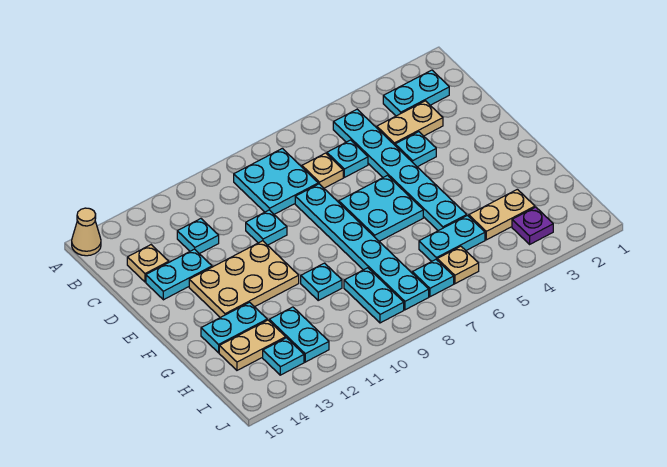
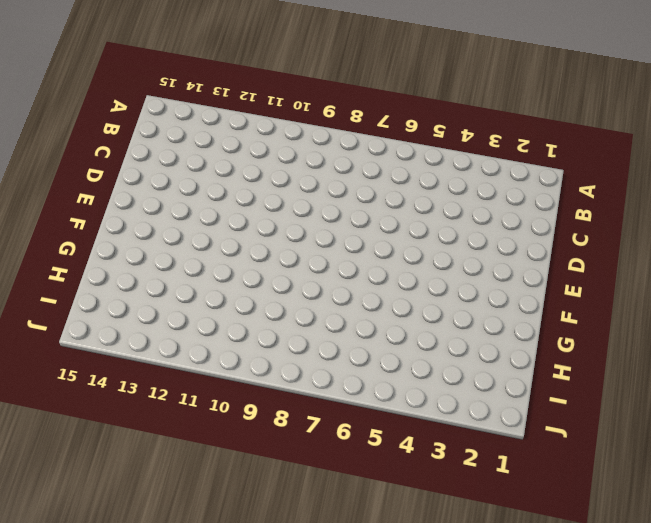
none -> tan cone A15 level 1
none -> cyan plate B2:B3 level 1
none -> cyan plate B5:G5 level 1

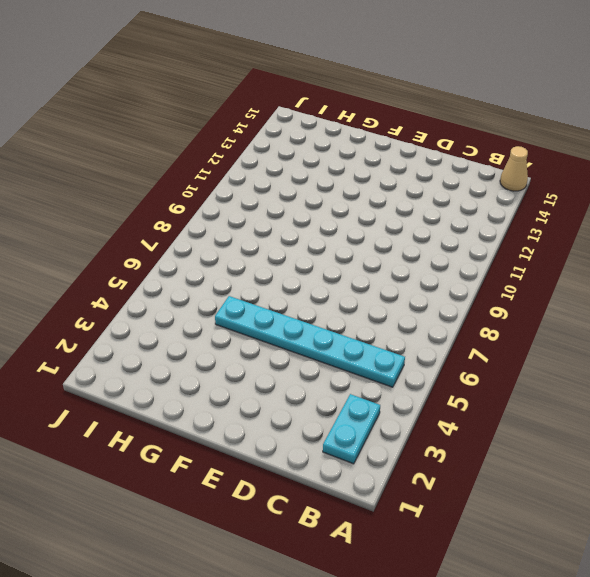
none -> cyan plate B8:C9 level 1
none -> tan plate C3:C4 level 1
none -> cyan plate C6 level 1

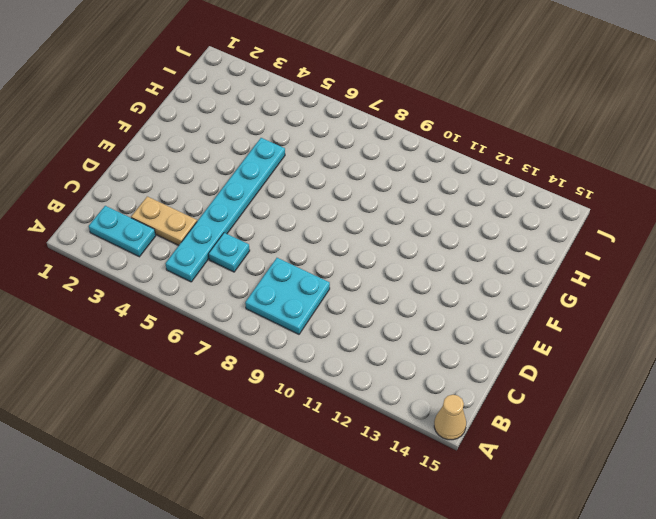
none -> tan plate C7 level 1
none -> cyan plate C12 level 1
none -> tan plate C14 level 1

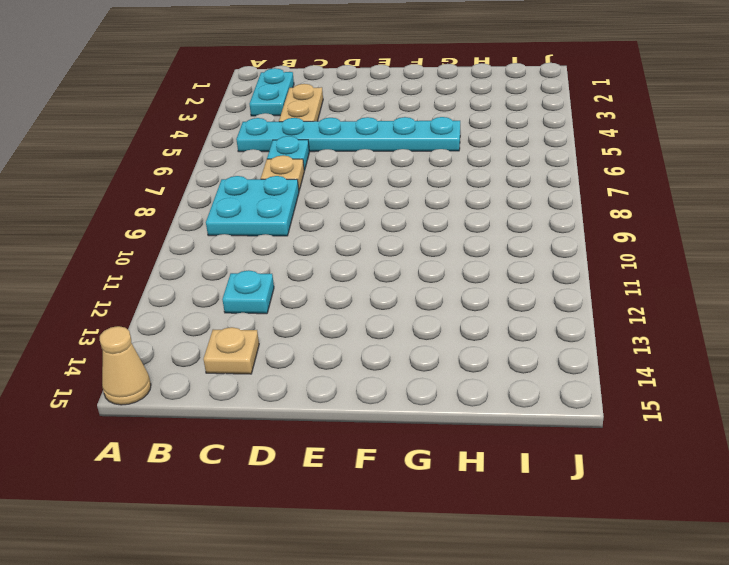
none -> cyan plate D4 level 1
none -> cyan plate D8:I8 level 1
none -> cyan plate D10 level 1

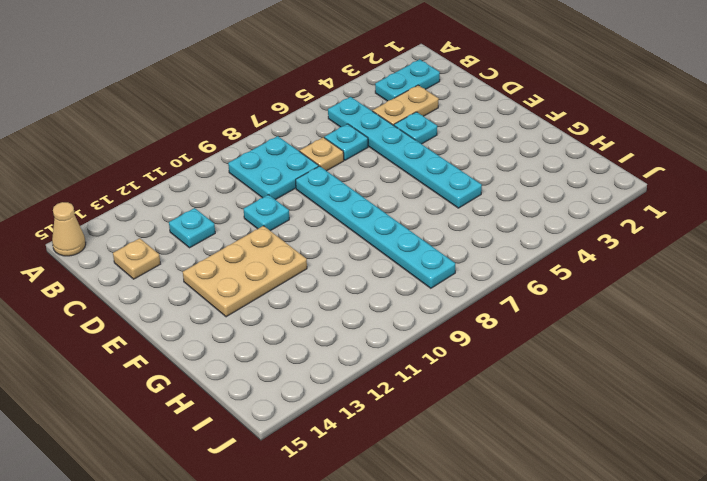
none -> cyan plate D13:D14 level 1
none -> cyan plate E6:F7 level 1
none -> cyan plate G10 level 1

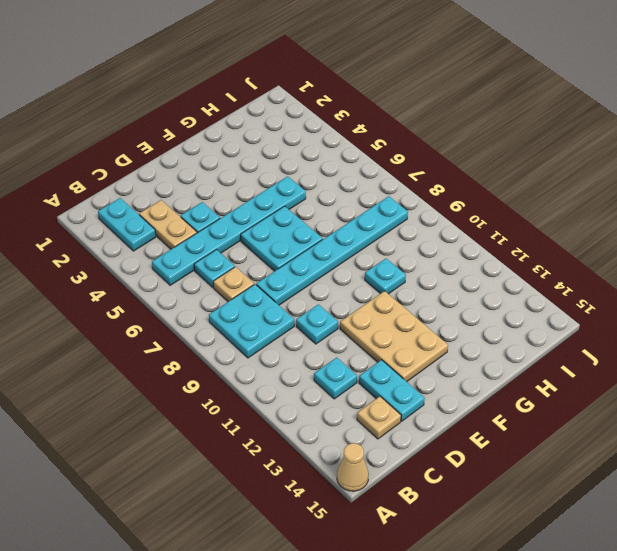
none -> cyan plate G13:G14 level 1
none -> tan plate H3:H4 level 1
none -> cyan plate H5:H6 level 1

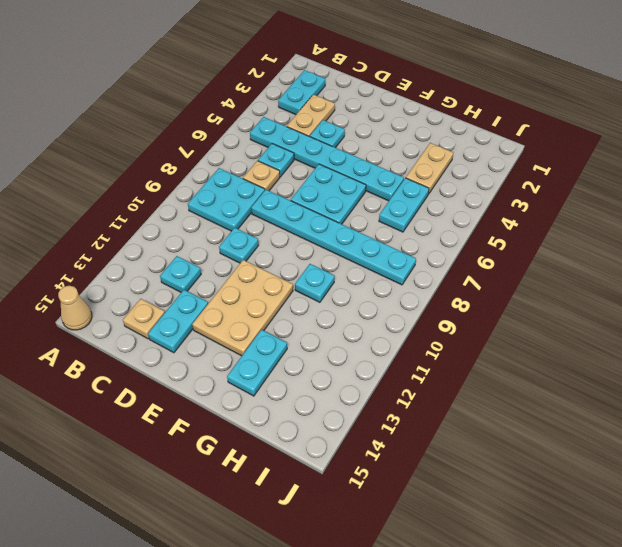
none -> cyan plate H9:I9 level 1
none -> cyan plate H12:I12 level 1
none -> tan plate H13:H14 level 1

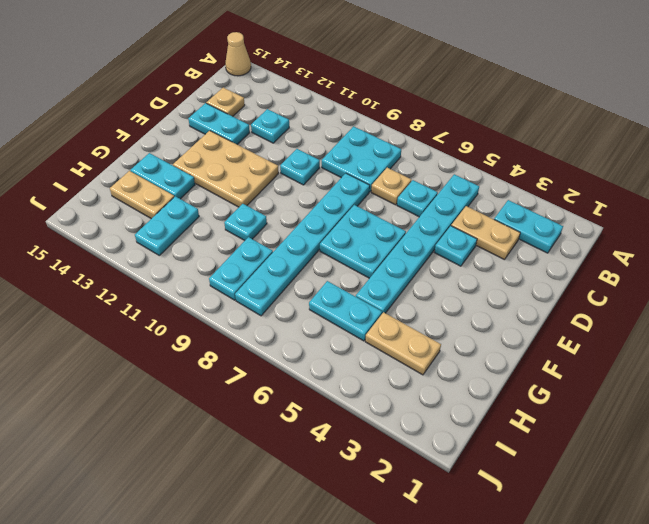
none -> purple plate I3 level 1
none -> tan plate I6 level 1
none -> cyan plate I7 level 1

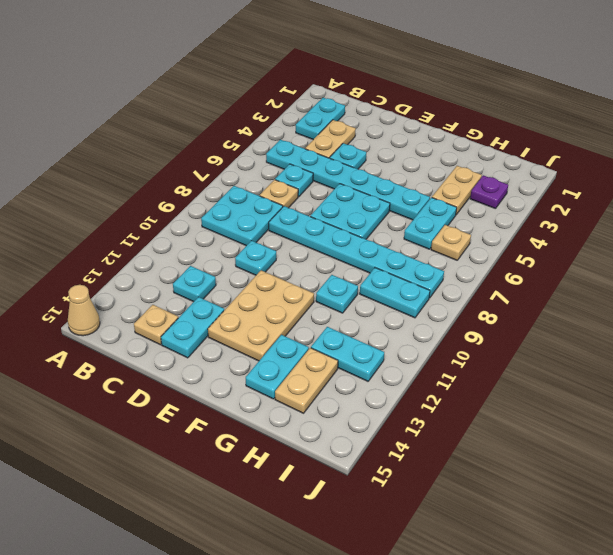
none -> cyan plate I7 level 1
none -> cyan plate I13 level 1

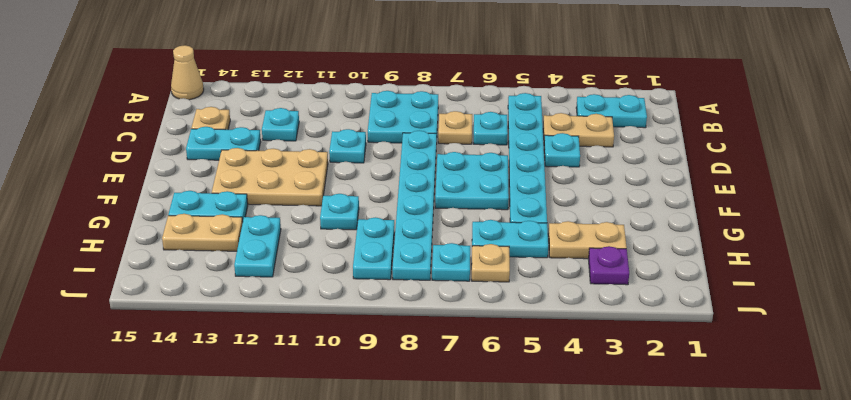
none -> cyan plate I13 level 1

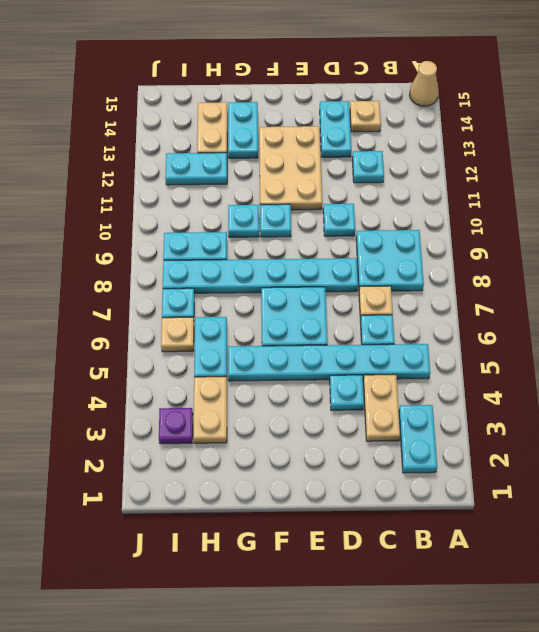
cyan plate F10 level 1 -> cyan plate I13 level 1

